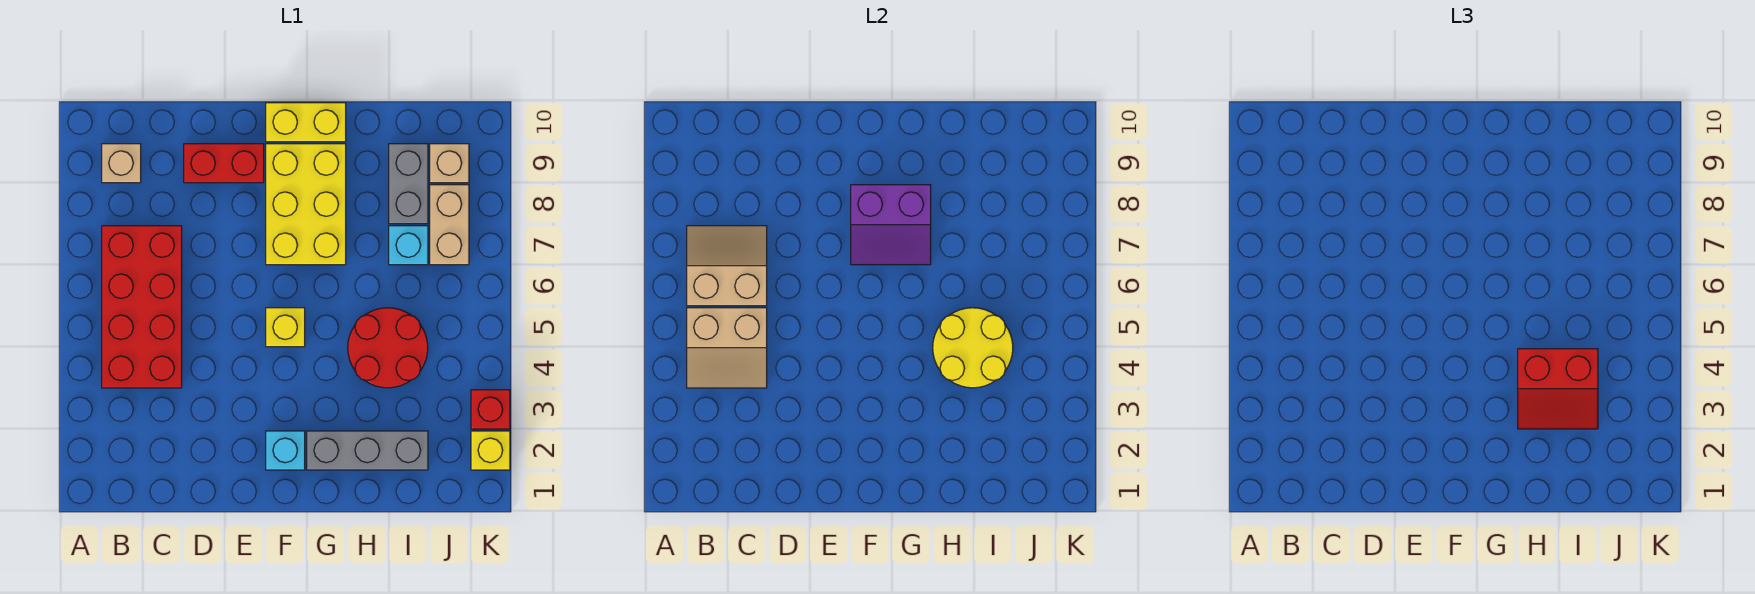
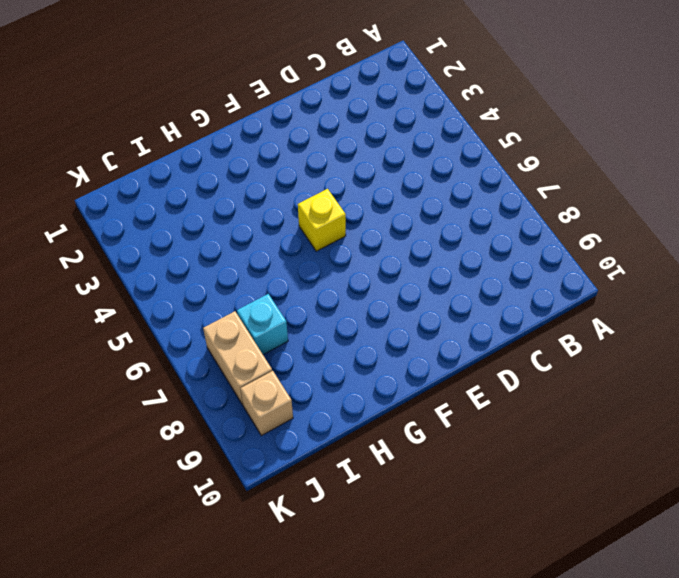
none -> red brick B4:C7 level 1
none -> tan brick B9 level 1
none -> red brick D9:E9 level 1

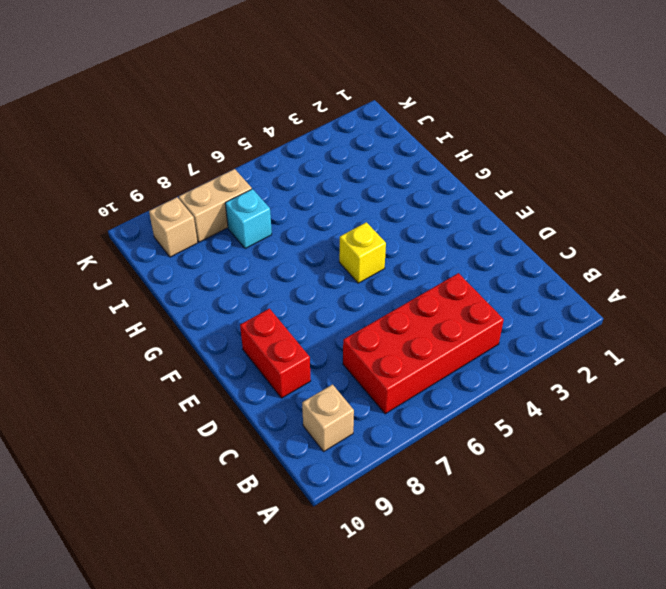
none -> cyan brick F2 level 1
none -> yellow brick F7:G9 level 1
none -> yellow brick F10:G10 level 1

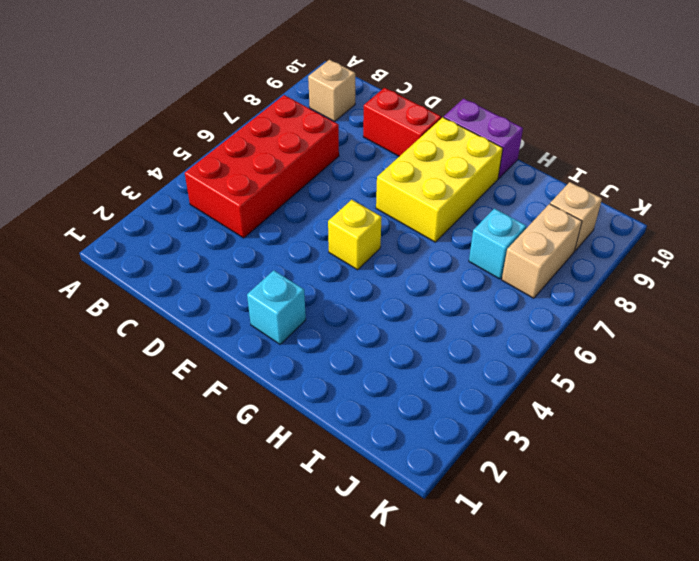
purple brick F10:G10 level 1 -> yellow brick F10:G10 level 1
none -> grey brick G2:I2 level 1
none -> red round brick H4:I5 level 1
none -> grey brick I8:I9 level 1

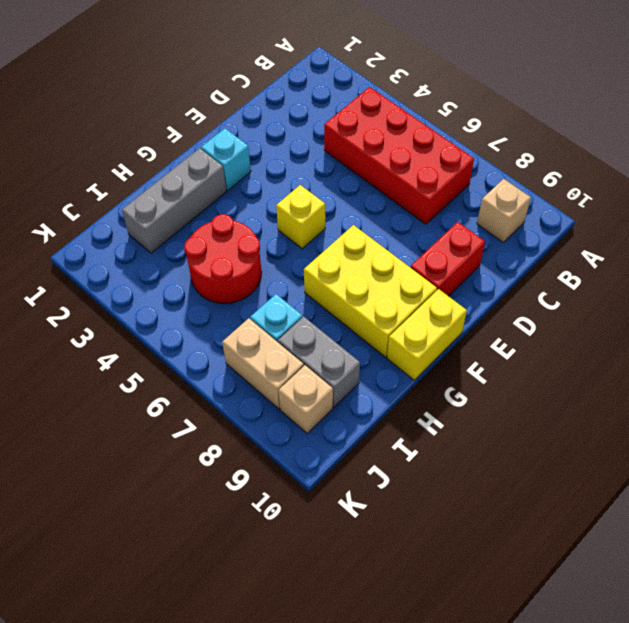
none -> yellow brick K2 level 1
none -> red brick K3 level 1
none -> tan slope B4:C5 level 2 top 5

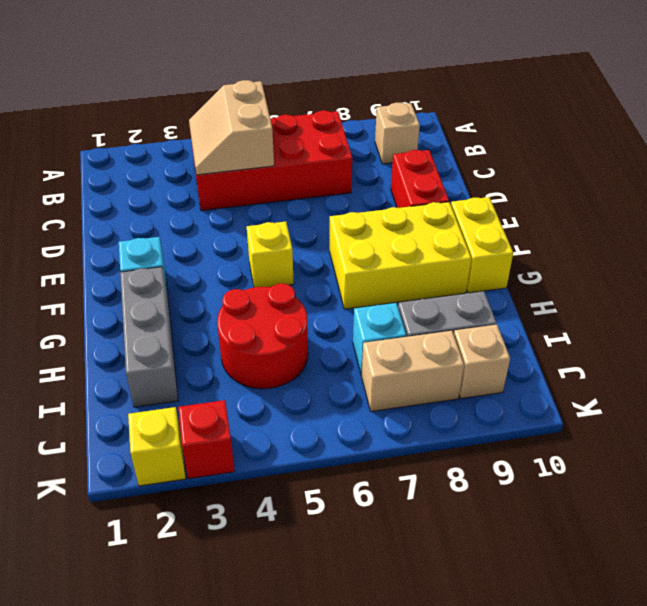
none -> tan slope B6:C7 level 2 top 6
none -> purple slope F7:G8 level 2 top 8
none -> yellow round brick H4:I5 level 2

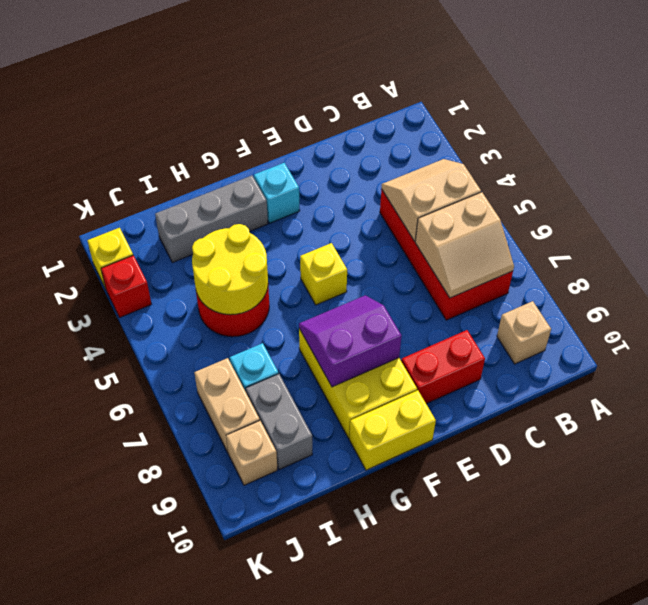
none -> red slope H3:I4 level 3 top 4

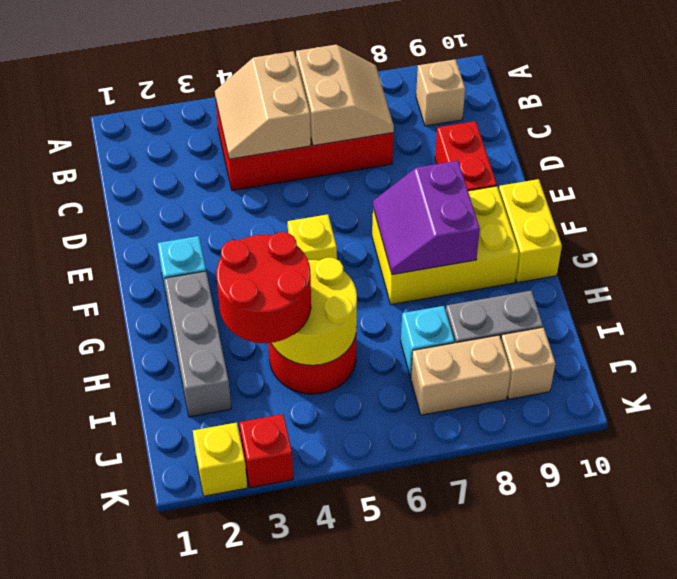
red round brick H3:I4 level 3 -> red slope H3:I4 level 3 top 4

